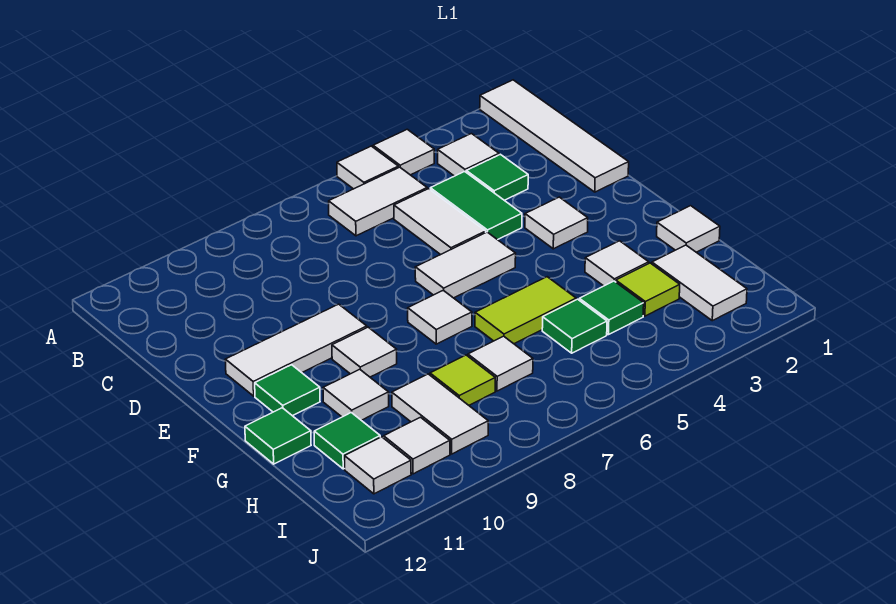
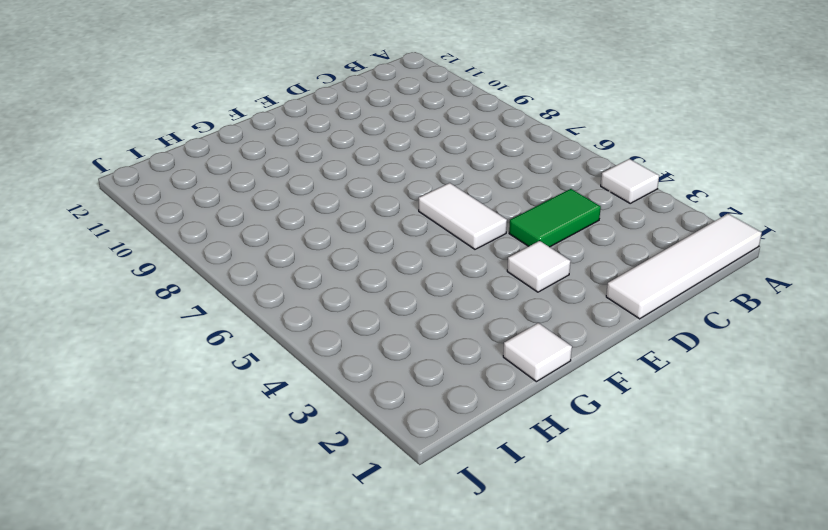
none -> white tile A5 level 1
none -> white tile B3 level 1
none -> white tile B5:B6 level 1

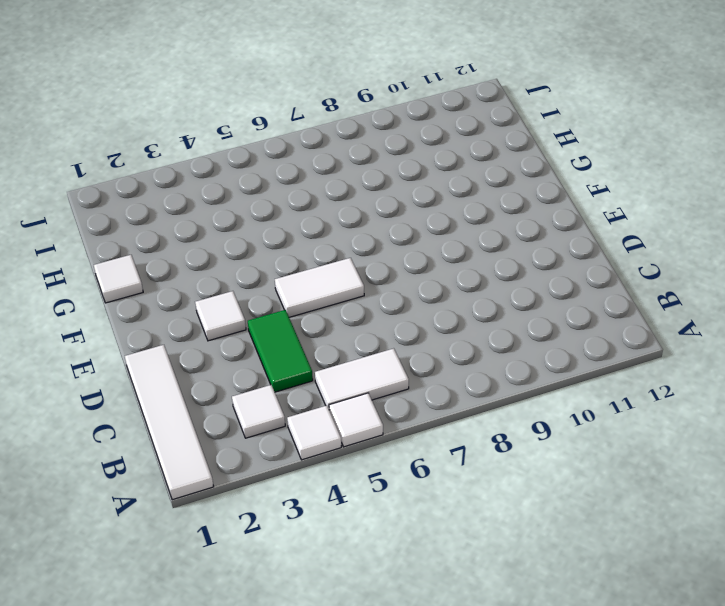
none -> green tile C3 level 1
none -> white tile C5:D5 level 1
none -> white tile E9:E11 level 1

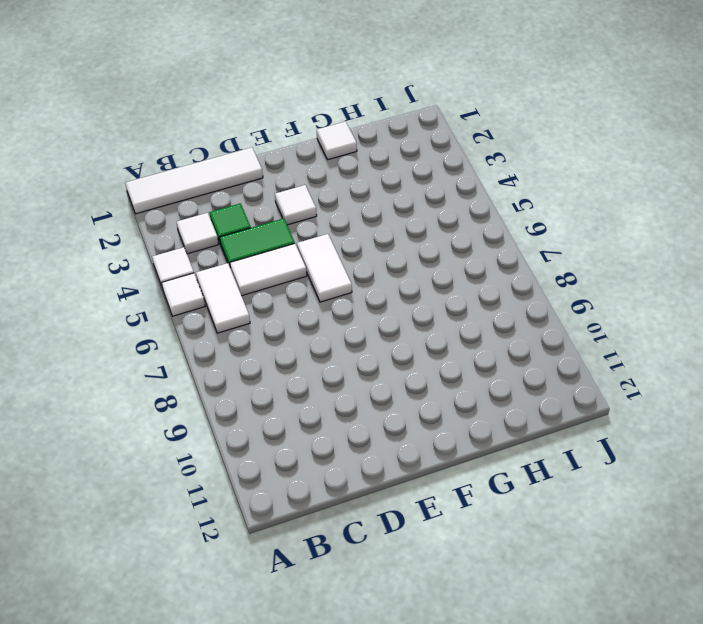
none -> white tile E9:E11 level 1
none -> white tile F7 level 1
none -> white tile F9 level 1

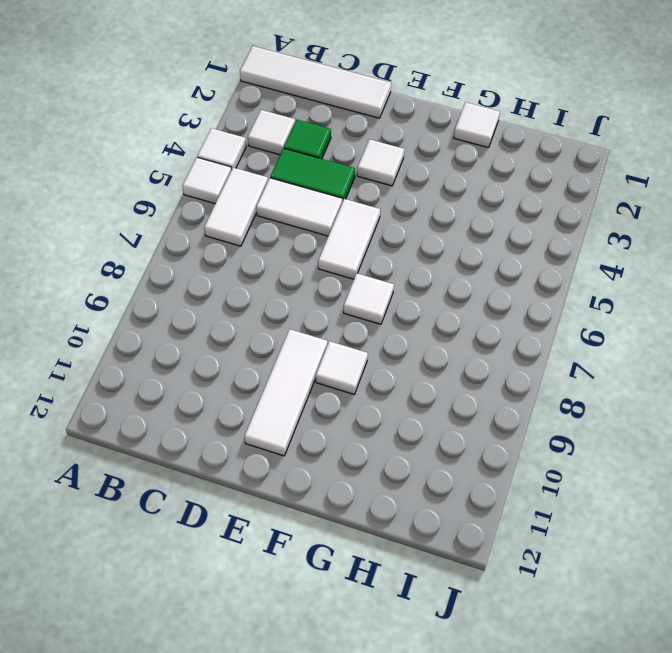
none -> green tile F11 level 1
none -> white tile G3 level 1
none -> lime tile G5:G6 level 1

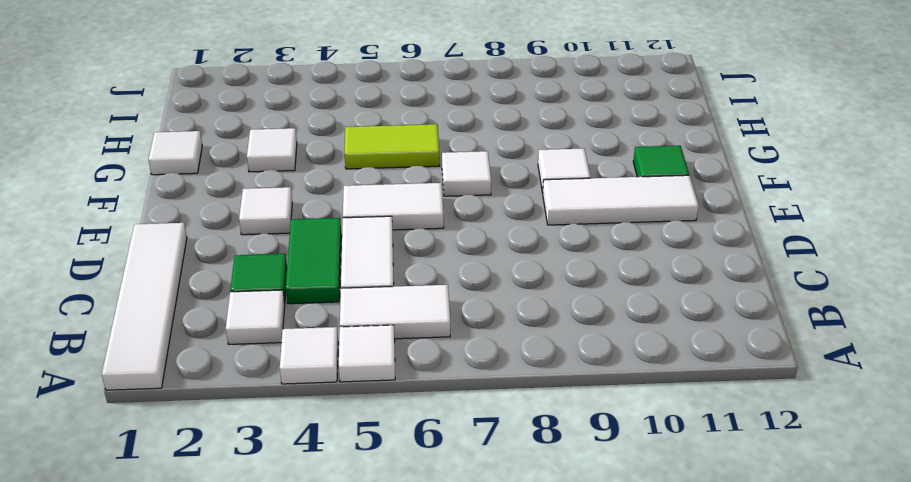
none -> white tile G10 level 1
none -> green tile G12 level 1
none -> white tile H2:I2 level 1

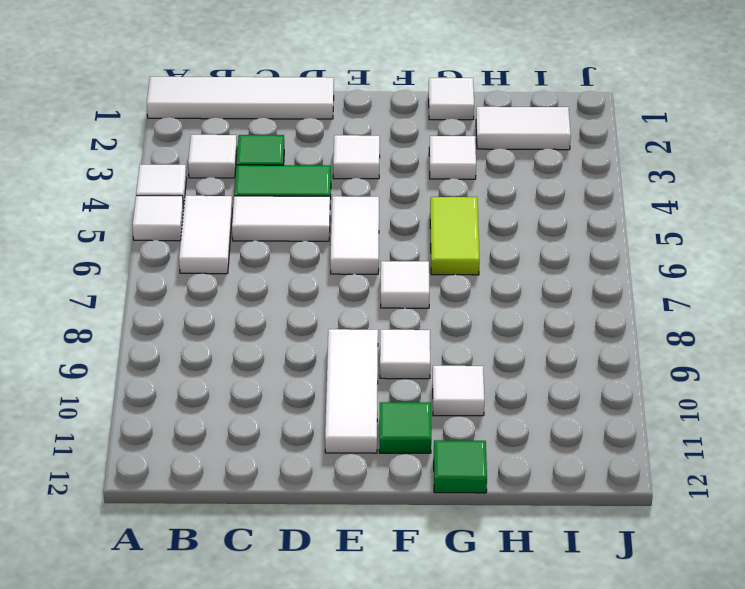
none -> lime tile H3 level 1
none -> green tile H4 level 1
none -> green tile H5 level 1

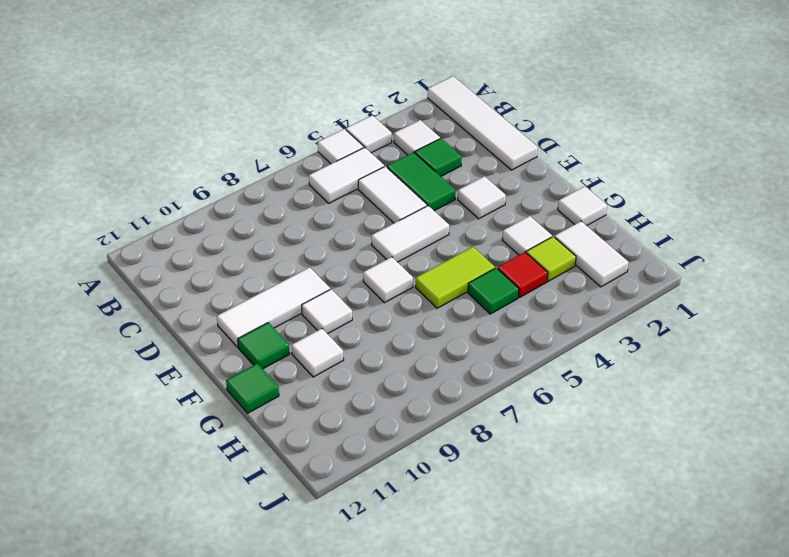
red tile H4 level 1 -> green tile H4 level 1
none -> white tile H7 level 1
none -> lime tile H8 level 1
none -> white tile H9:I9 level 1

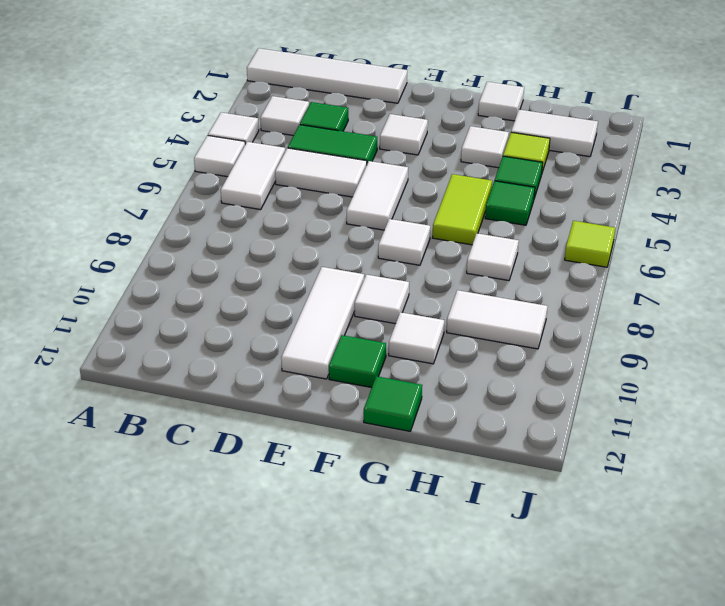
lime tile J6 level 1 -> lime tile H8 level 1
none -> green tile H11 level 1
none -> white tile I10 level 1
none -> white tile I11 level 1

